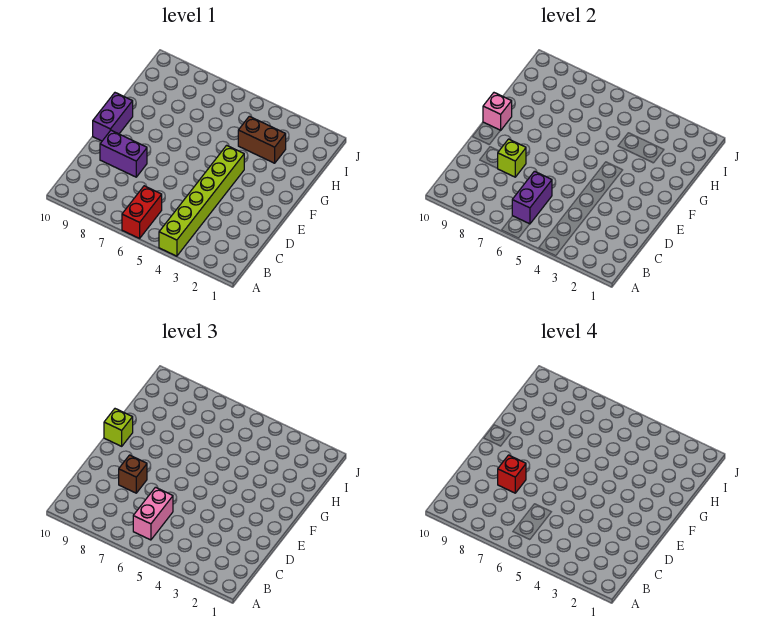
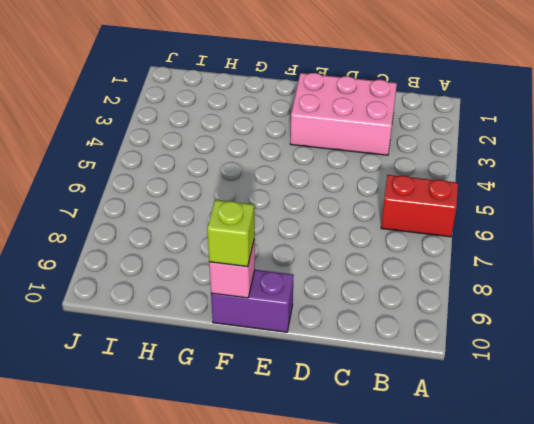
pink brick C2:E3 level 1 -> none
none -> lime brick A4:F4 level 1
none -> purple brick D8:D9 level 1
none -> brown brick H3:H4 level 1

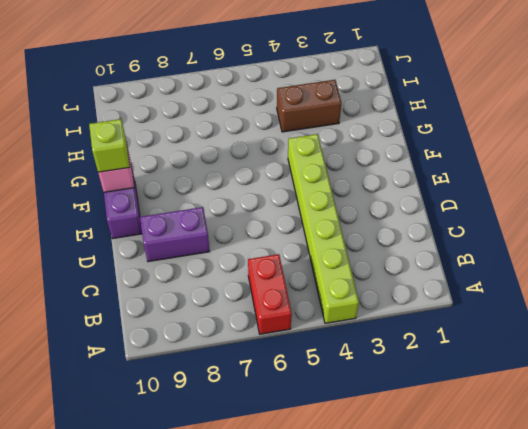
none -> purple brick B6:C6 level 2
none -> lime brick D8 level 2
none -> pink brick B6:C6 level 3

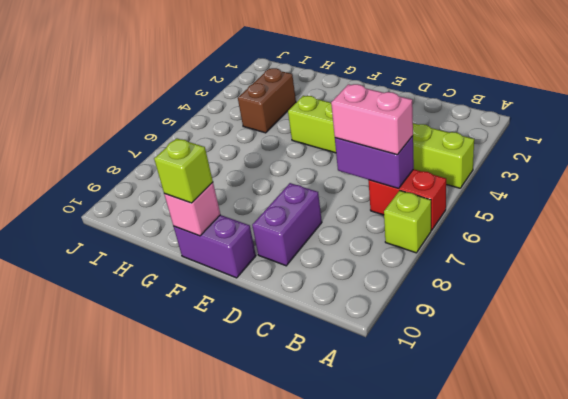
lime brick A7 level 1 -> lime brick D8 level 2
none -> brown brick D8 level 3
none -> red brick D8 level 4

